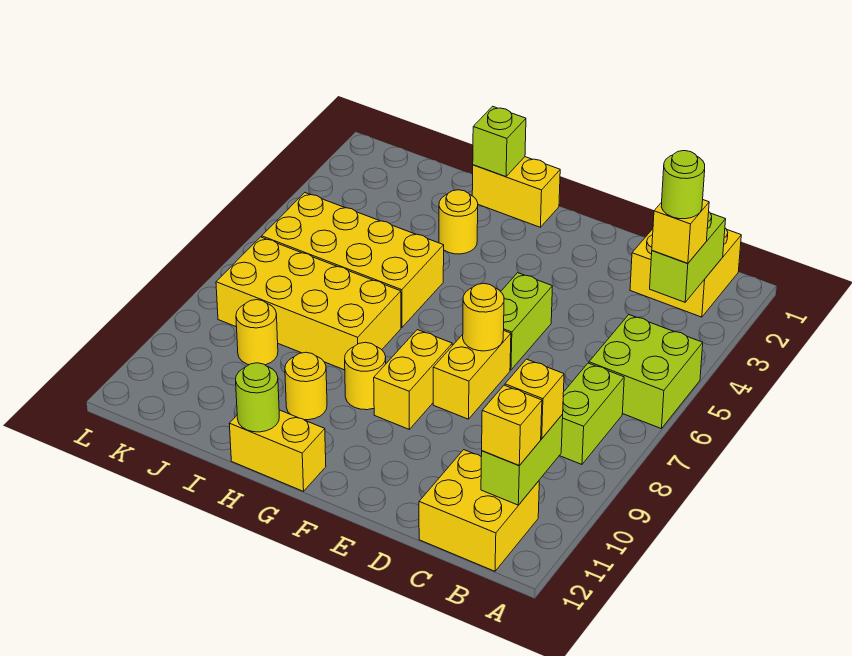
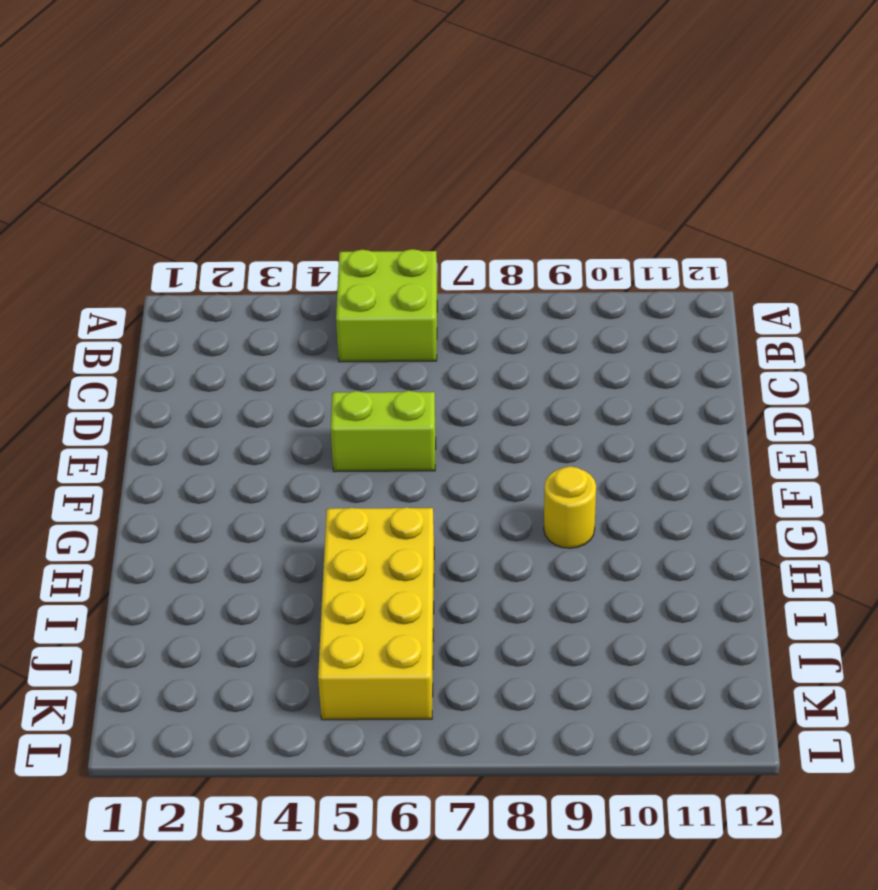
none -> yellow brick B1:C2 level 1
none -> lime brick B7:B8 level 1
none -> yellow brick B11:C12 level 1

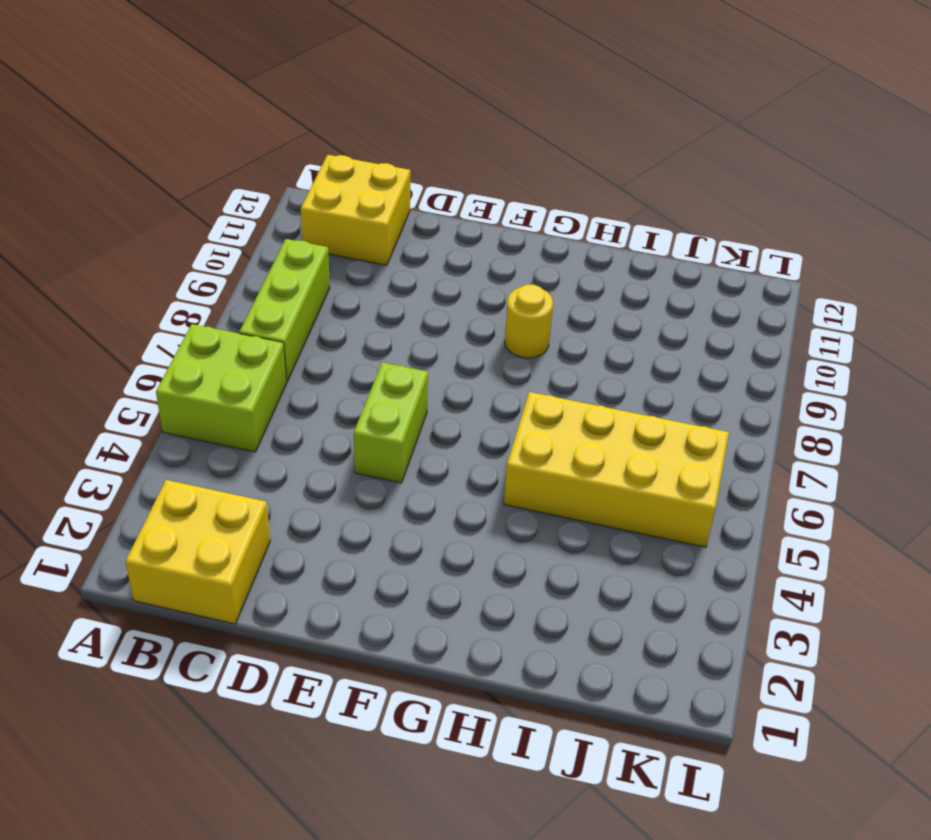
lime brick B7:B9 level 1 -> lime brick B7:B8 level 1
none -> yellow brick E7:E8 level 1
none -> yellow brick F8:F9 level 1
none -> yellow brick G1:H1 level 1

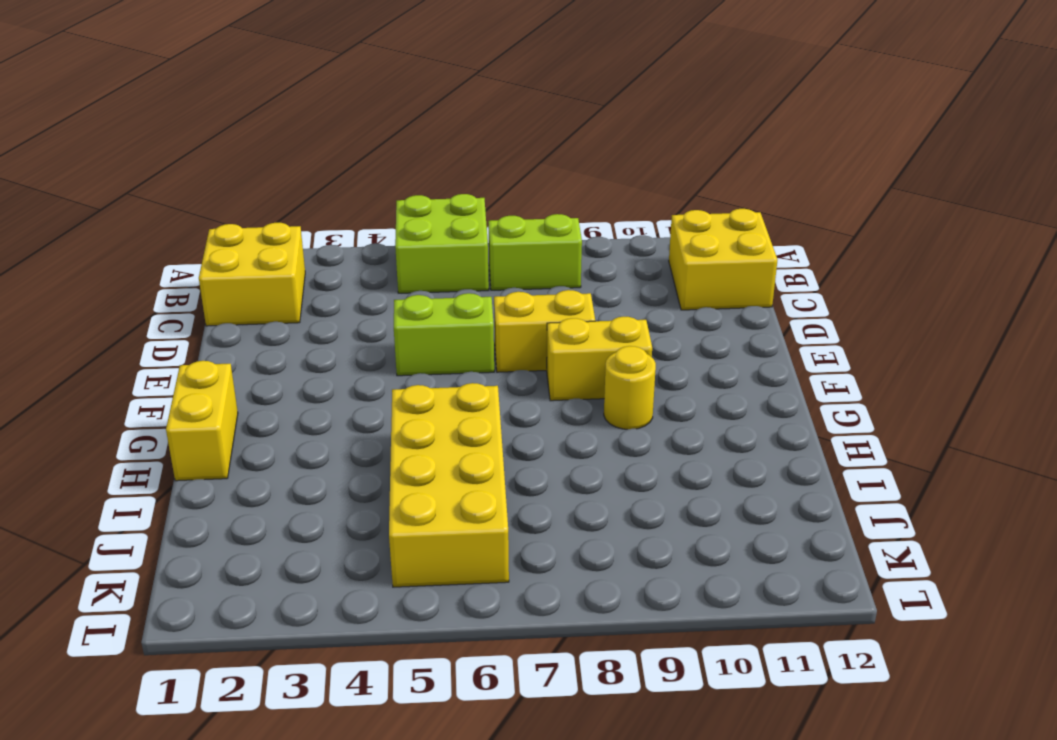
none -> yellow brick G12:H12 level 1
none -> yellow round brick H3 level 1
none -> yellow brick H7:K8 level 1

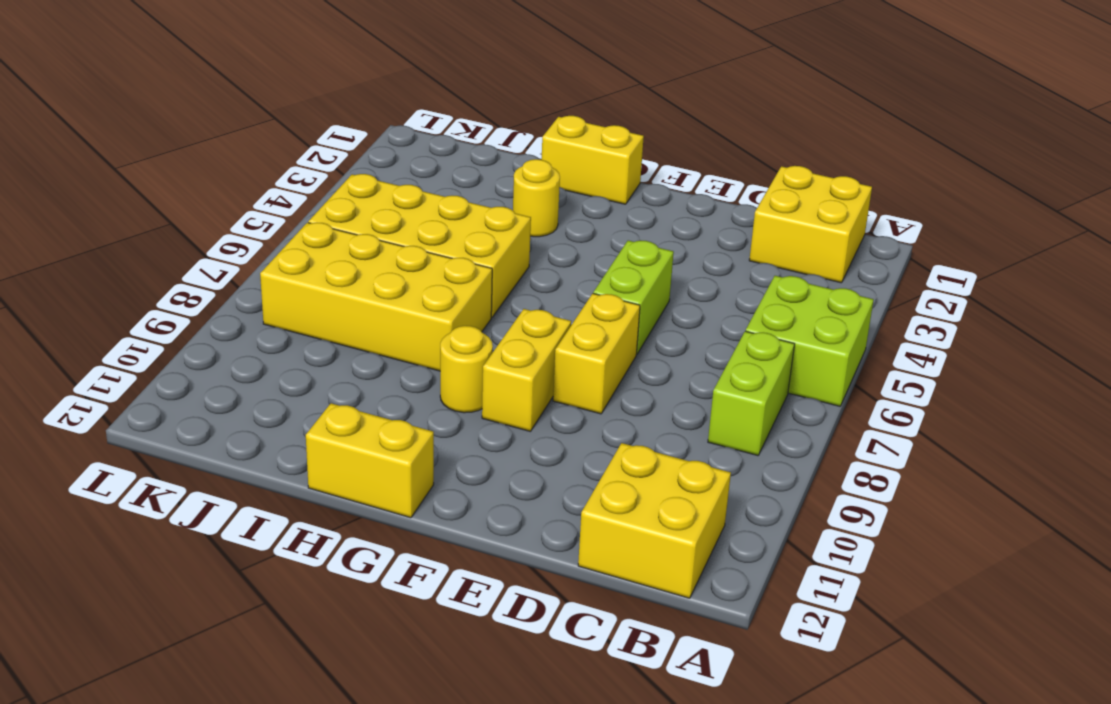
none -> yellow round brick H10 level 1
none -> yellow round brick J9 level 1
none -> lime brick B2:B3 level 2

